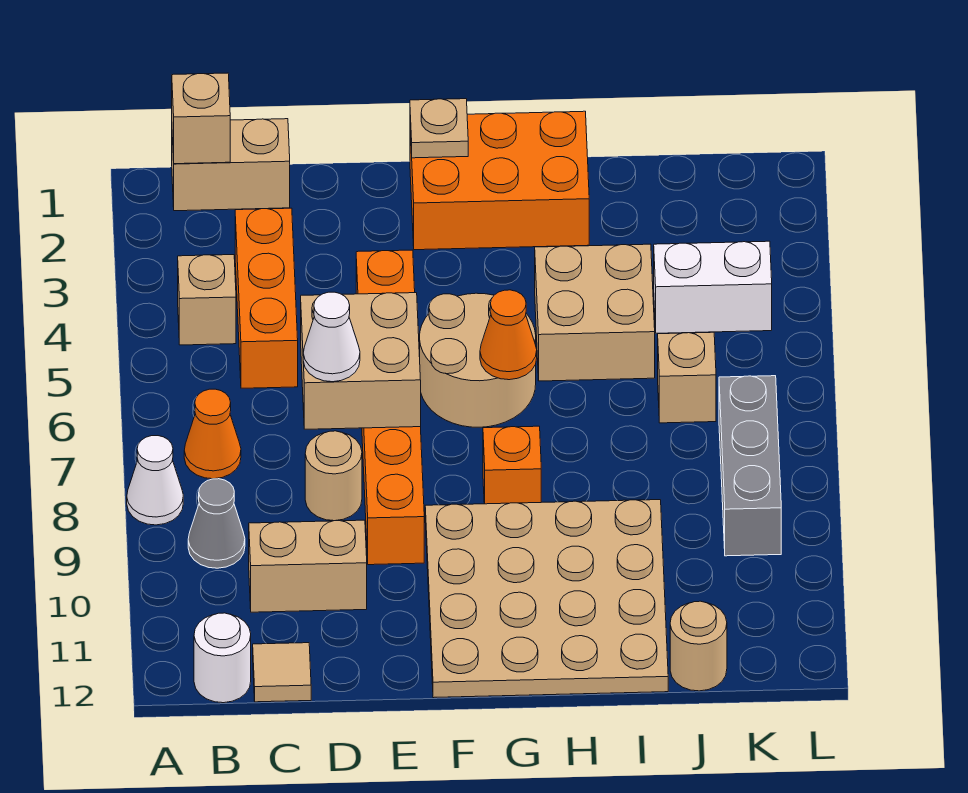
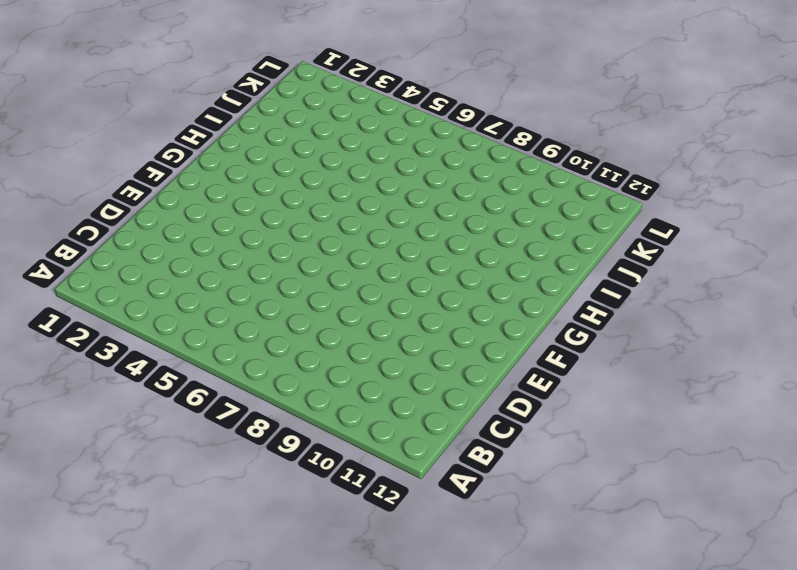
none -> white cone A8 level 1
none -> tan brick B1:C1 level 1
none -> tan brick B4 level 1

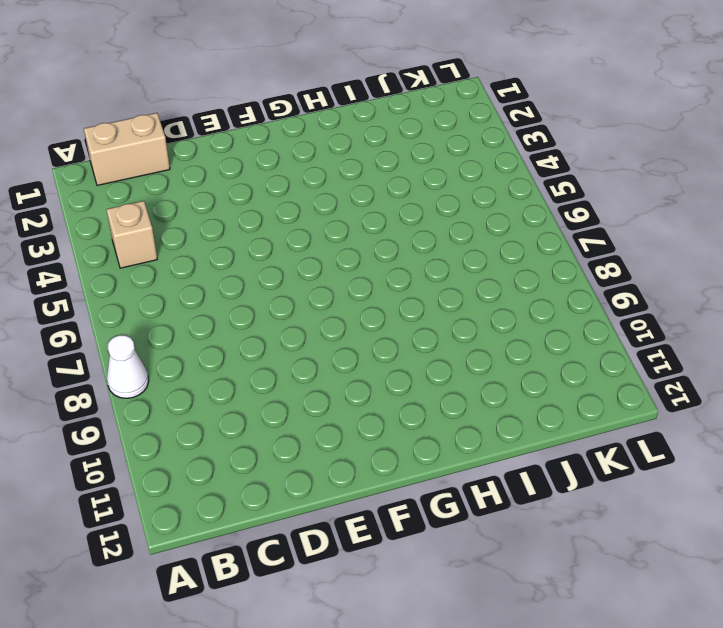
none -> orange cone B7 level 1
none -> grey cone B9 level 1
none -> white round brick B12 level 1

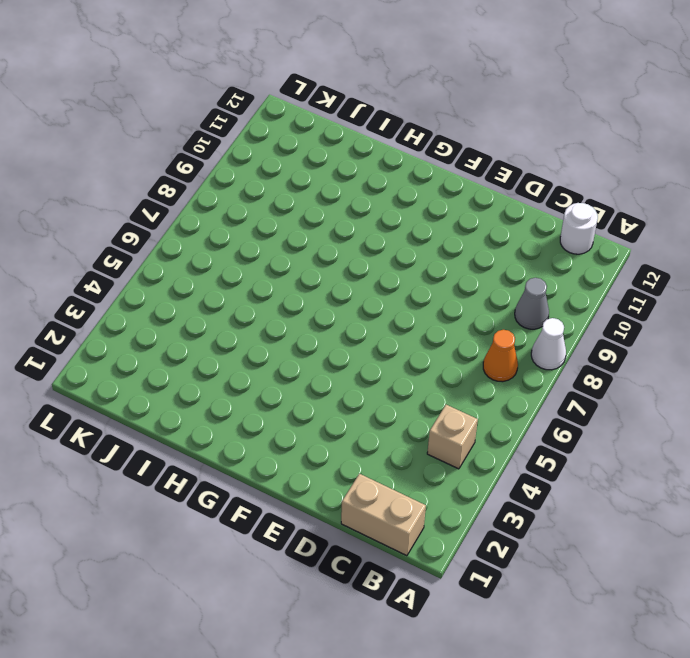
none -> orange brick C3:C5 level 1
none -> tan brick C10:D10 level 1
none -> tan tile C12 level 1

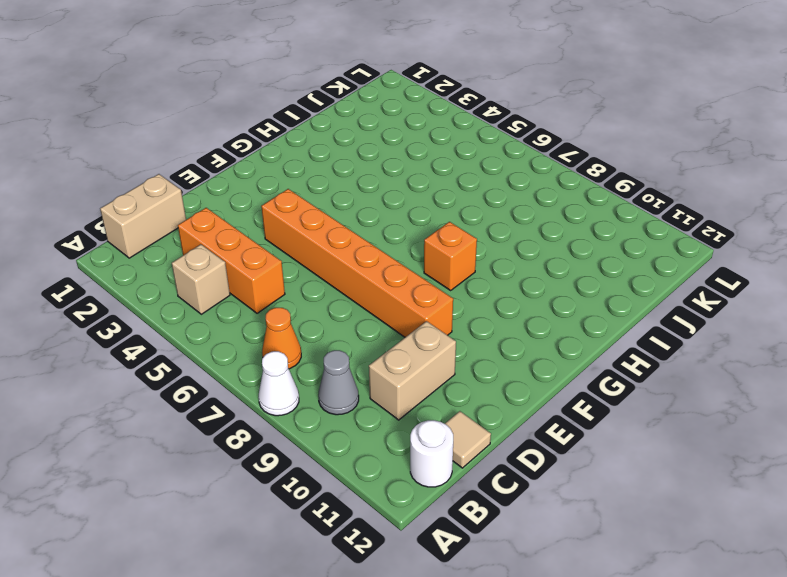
none -> tan round brick D8 level 1
none -> orange brick F1:H2 level 1
none -> tan round brick F5:G6 level 1

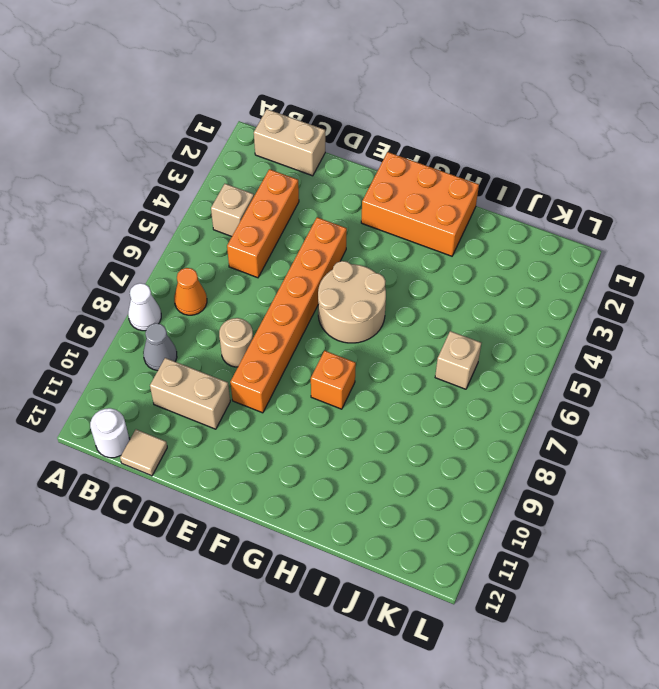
none -> tan plate F9:I12 level 1
none -> tan brick H4:I5 level 1
none -> white brick J4:K4 level 1

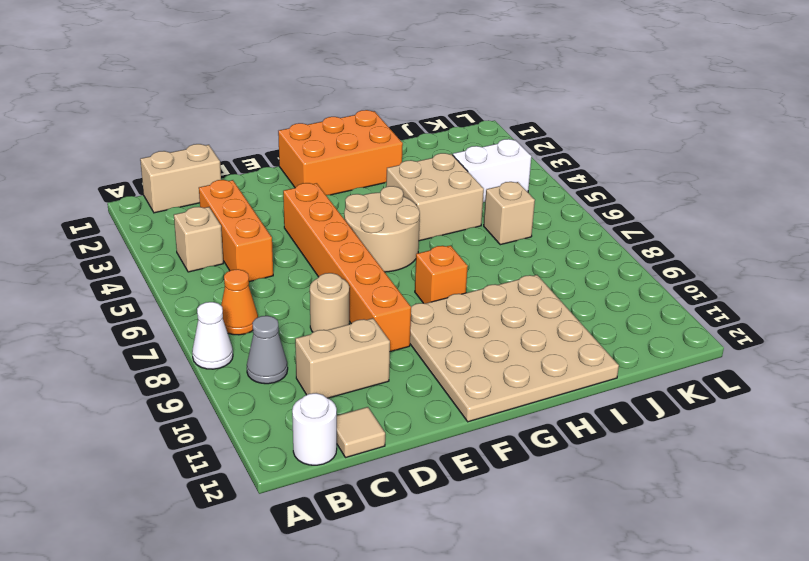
none -> tan round brick J12 level 1
none -> grey brick K7:K9 level 1
none -> tan brick B1 level 2

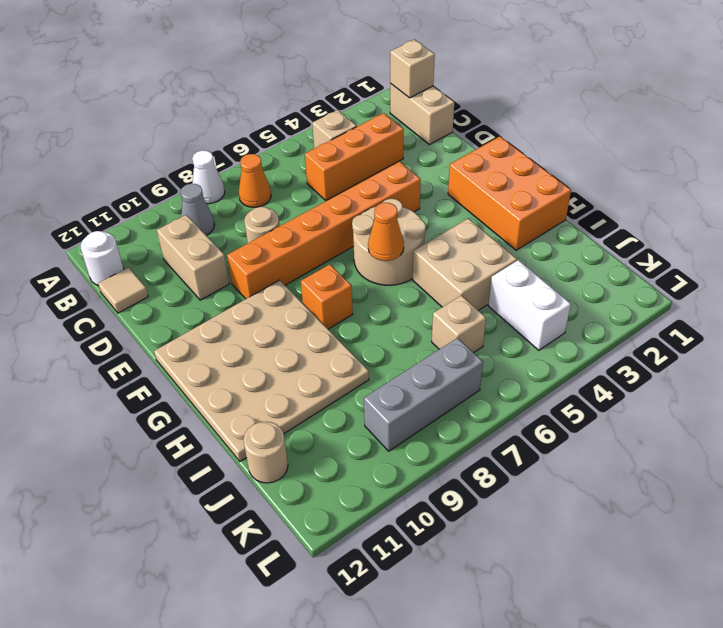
none -> tan brick D6:E7 level 2
none -> tan plate F1 level 2
none -> white cone D7 level 3

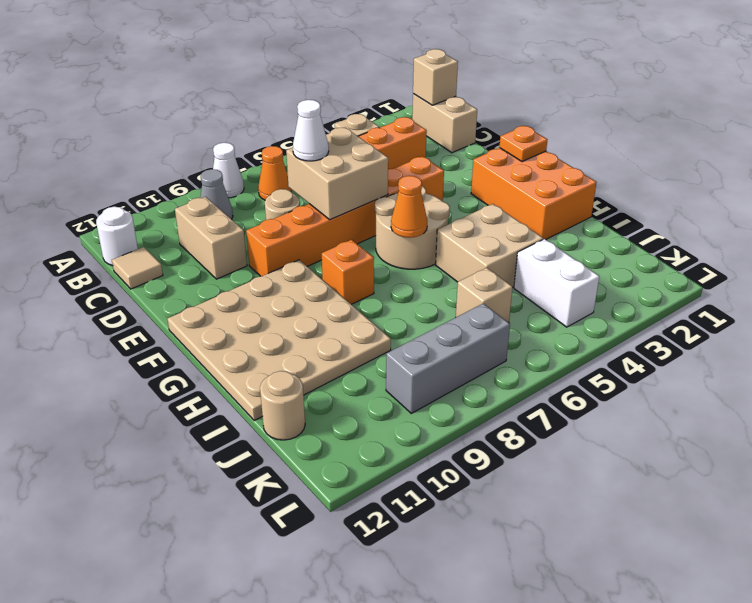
orange plate F1 level 2 -> tan plate F1 level 2

